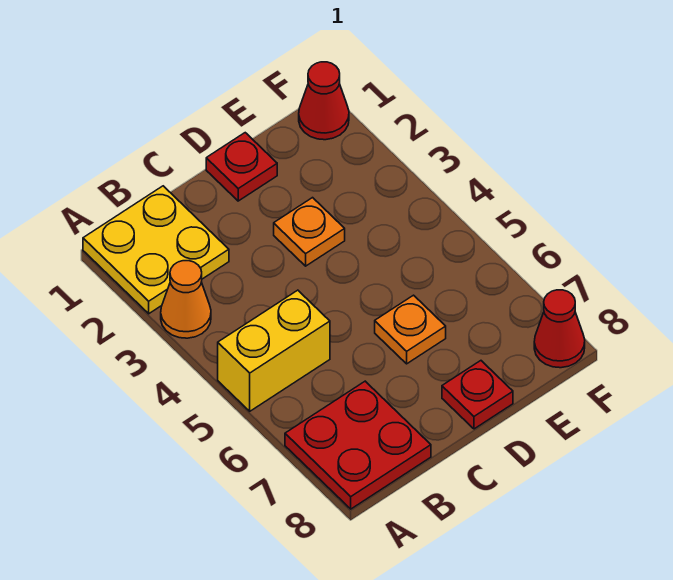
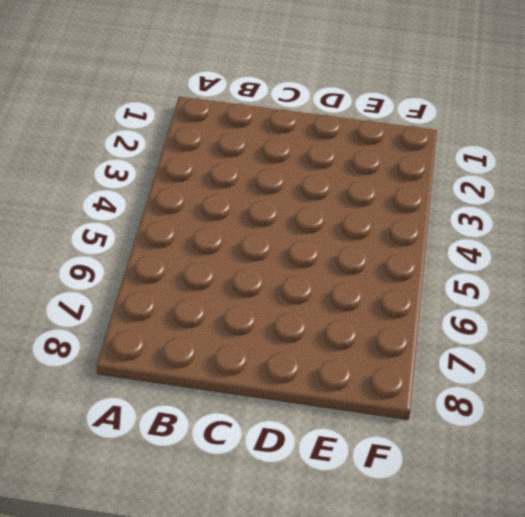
none -> yellow plate A1:B2 level 1
none -> orange cone A3 level 1

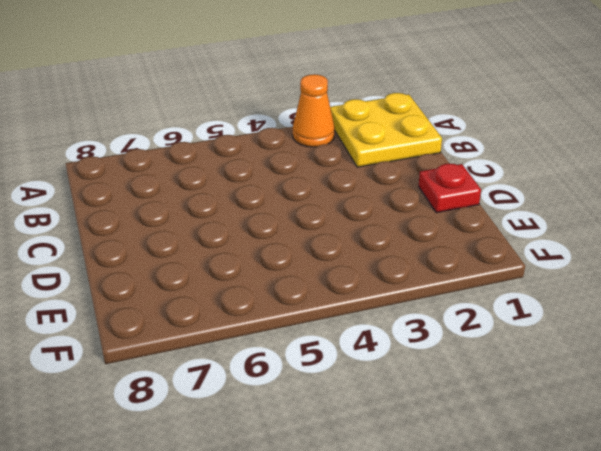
none -> yellow brick A5:B5 level 1
none -> red plate A7:B8 level 1

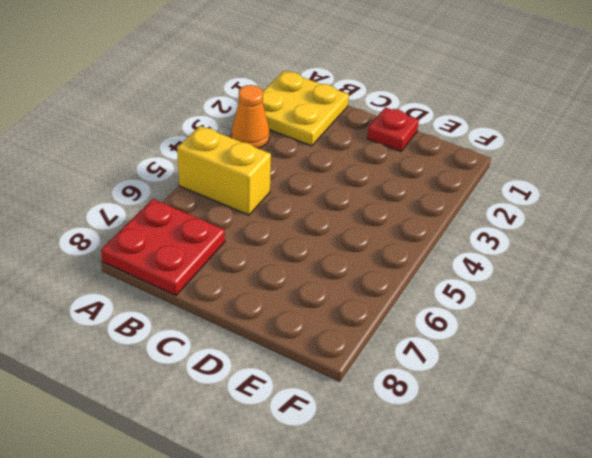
none -> orange plate D3 level 1
none -> orange plate D6 level 1

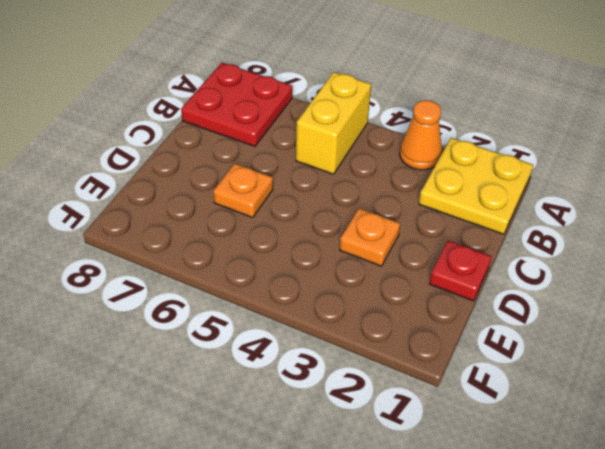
none -> red plate D8 level 1
none -> red cone F1 level 1

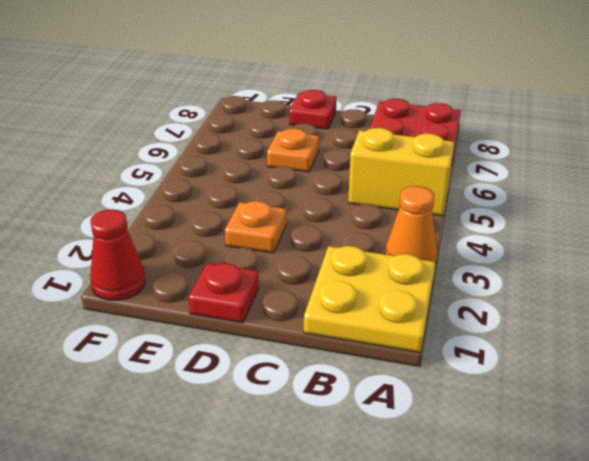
none -> red cone F8 level 1

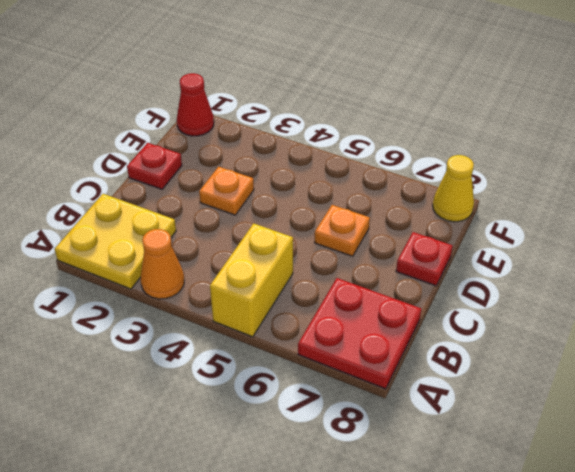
yellow cone F8 level 1 -> red cone F8 level 1

